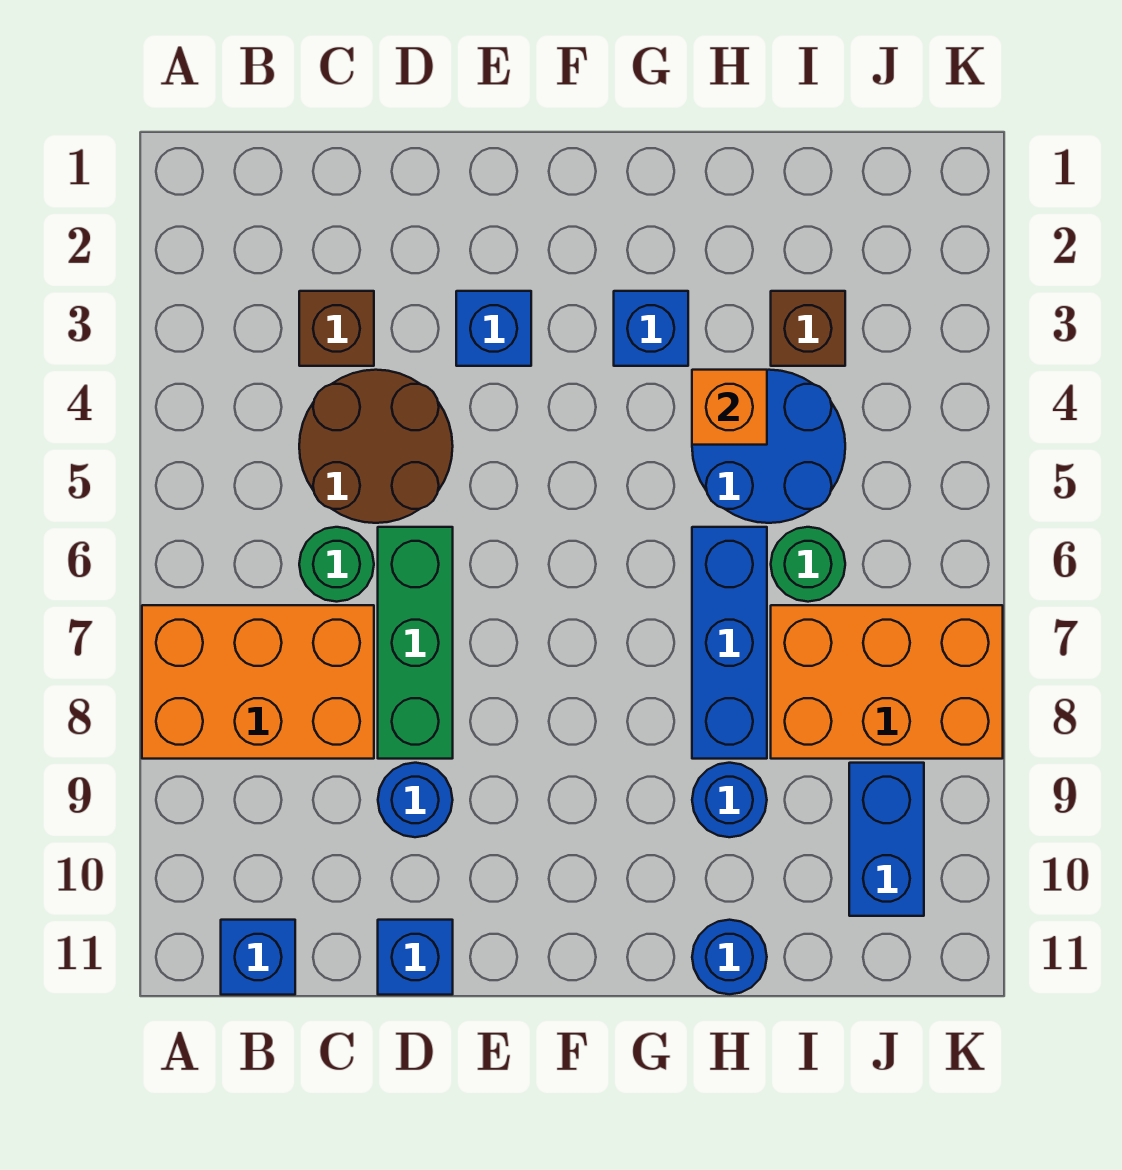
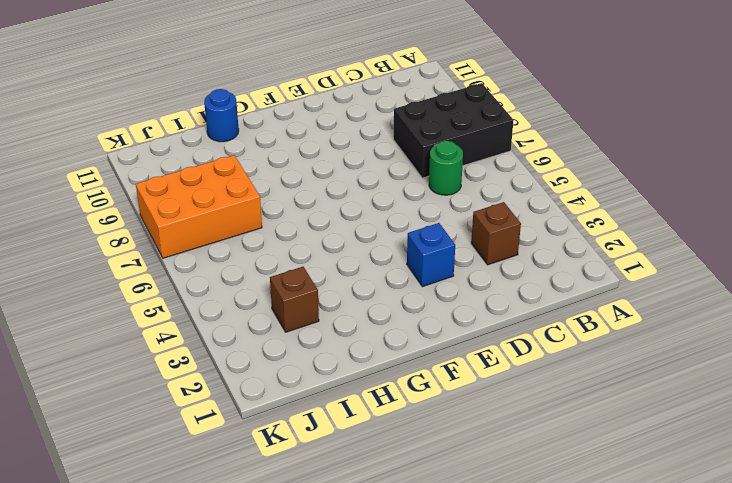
black brick A7:C8 level 1 -> orange brick A7:C8 level 1
none -> blue brick B11 level 1
none -> brown round brick C4:D5 level 1
none -> green brick D6:D8 level 1

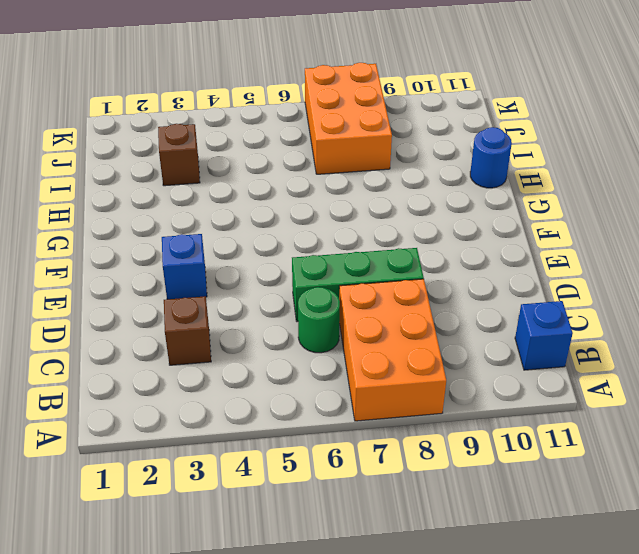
none -> brown round brick C4:D5 level 1
none -> blue round brick D9 level 1
none -> blue brick D11 level 1

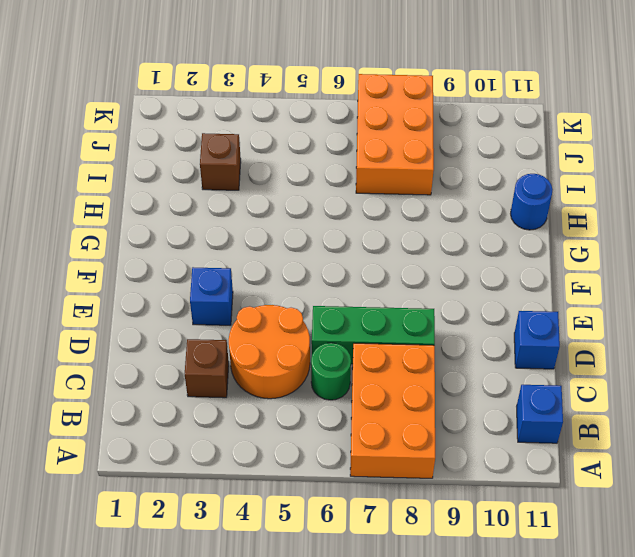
orange round brick C4:D5 level 1 -> brown round brick C4:D5 level 1
none -> blue round brick D9 level 1
none -> blue brick G3 level 1
none -> blue round brick H4:I5 level 1

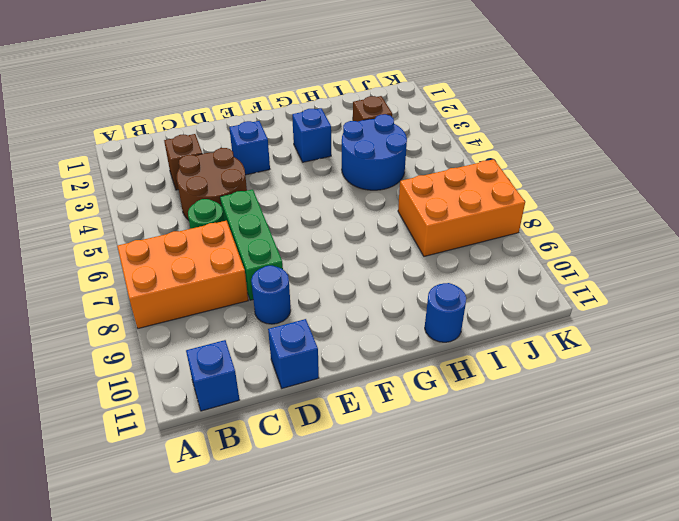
none -> blue brick H6:H8 level 1
none -> blue round brick H9 level 1
none -> green round brick I6 level 1

